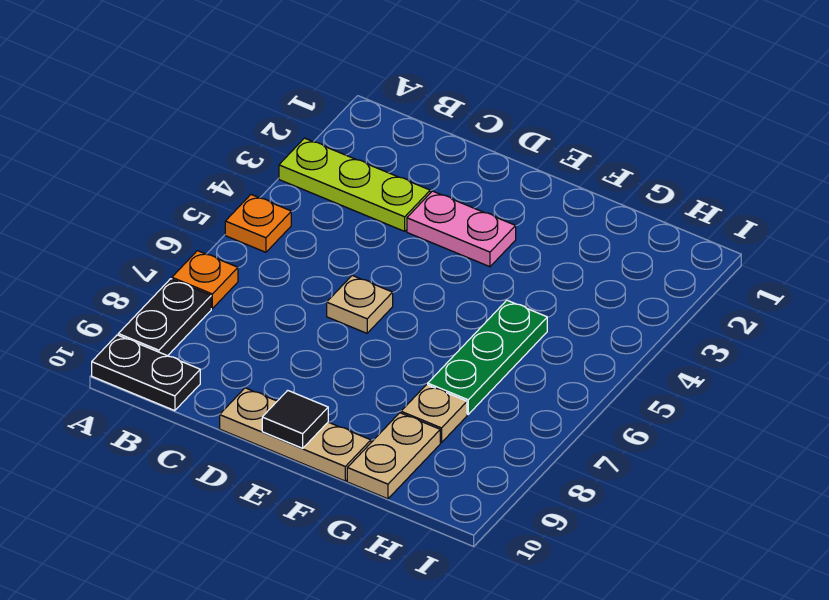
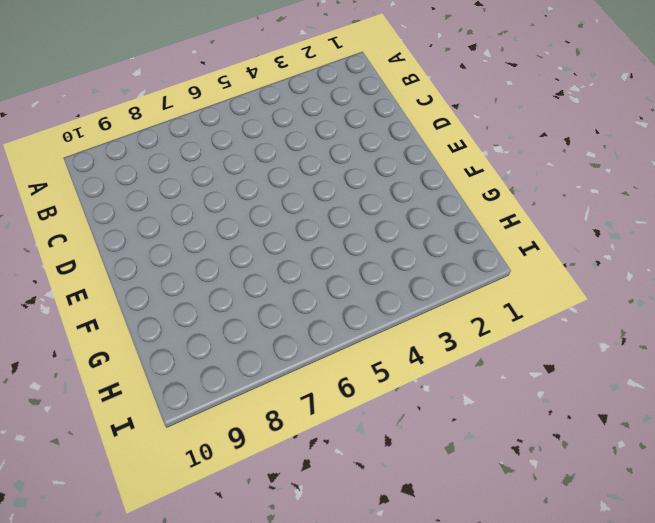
none -> lime plate A3:C3 level 1
none -> orange plate A5 level 1
none -> orange plate A7 level 1

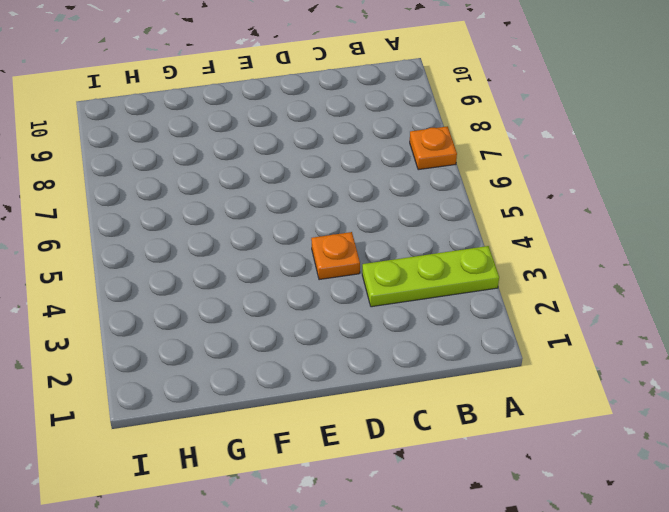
orange plate D4 level 1 -> orange plate A5 level 1
none -> black plate A8:A9 level 1
none -> black plate A10:B10 level 1
none -> pink plate D3:E3 level 1

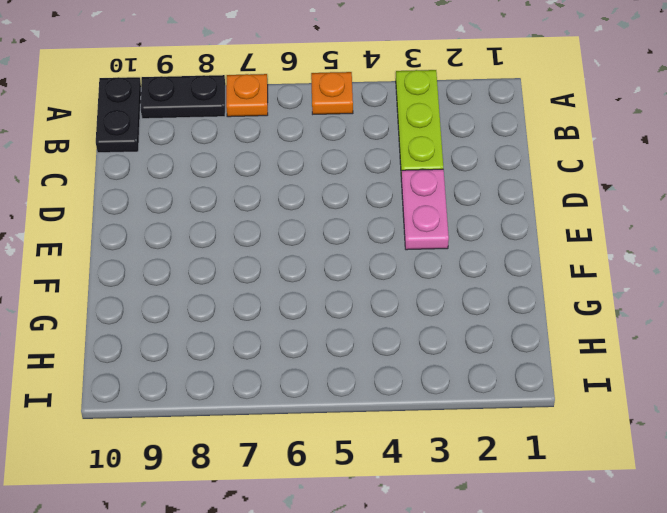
none -> tan plate D6 level 1
none -> tan plate D10:F10 level 1
none -> green plate G5:G7 level 1

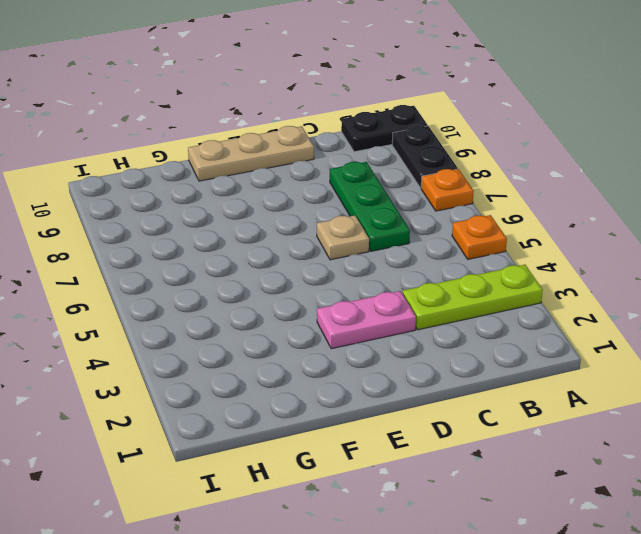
green plate C6:C8 level 1 -> green plate G5:G7 level 1
none -> tan plate G8 level 1
none -> tan plate G9:G10 level 1
none -> black tile E10 level 2

